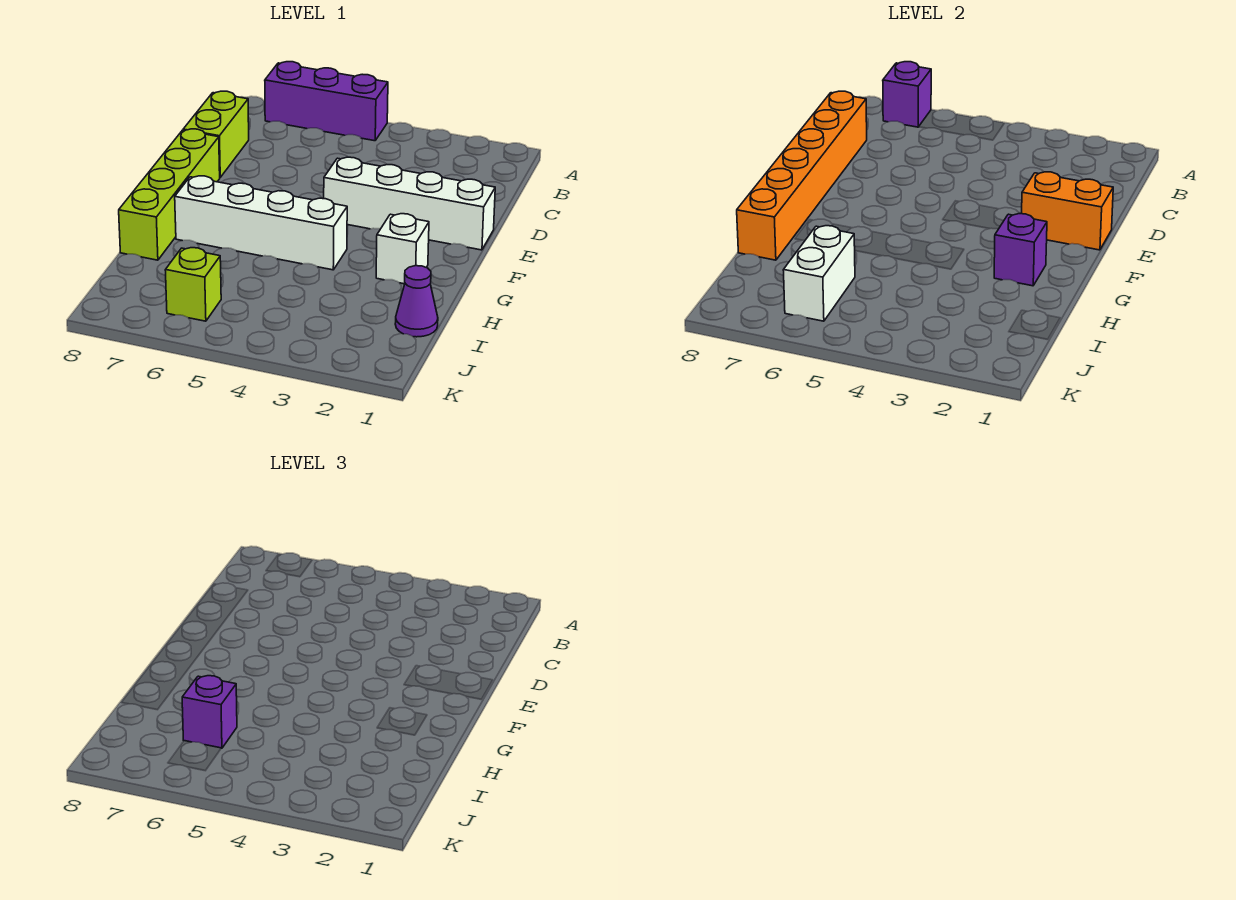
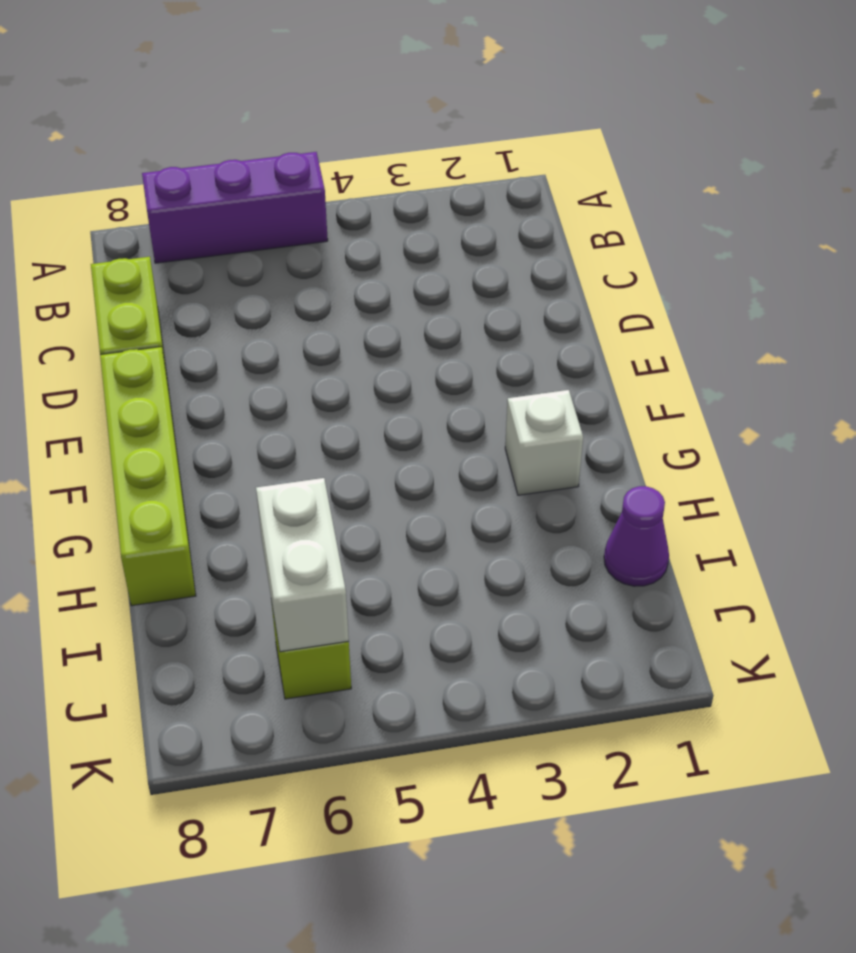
none -> white brick E1:E4 level 1
none -> white brick G4:G7 level 1
none -> purple brick A7 level 2

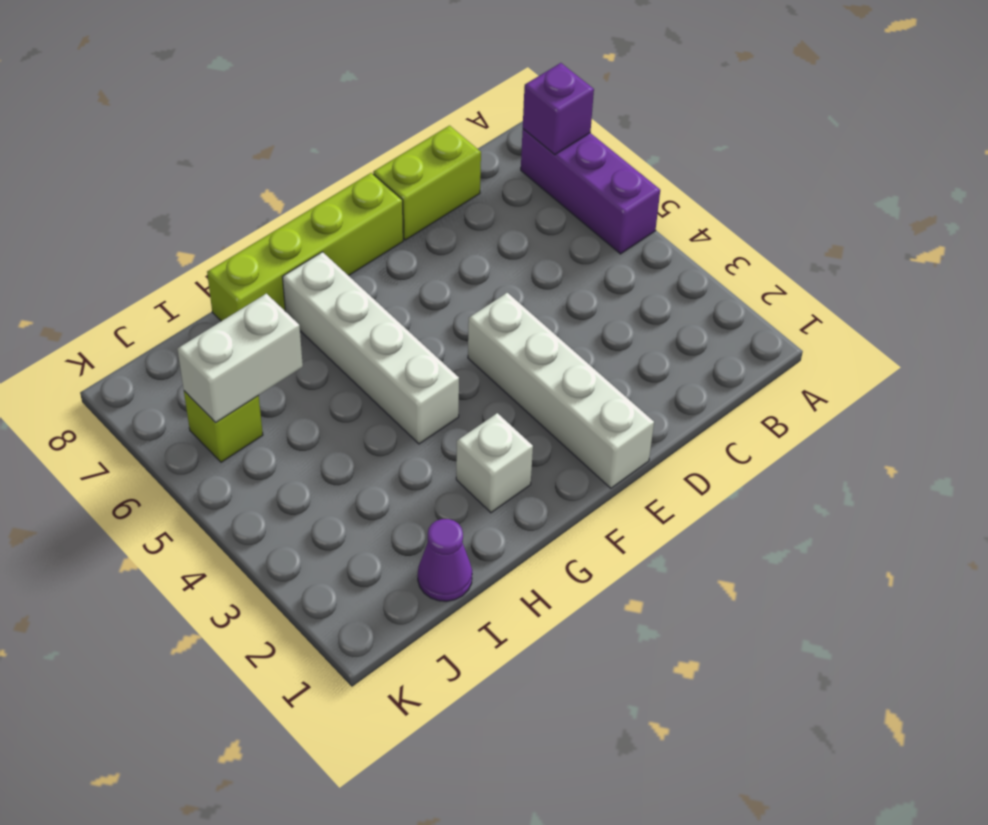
none -> orange brick C8:H8 level 2
none -> orange brick E1:E2 level 2
none -> purple brick G2 level 2

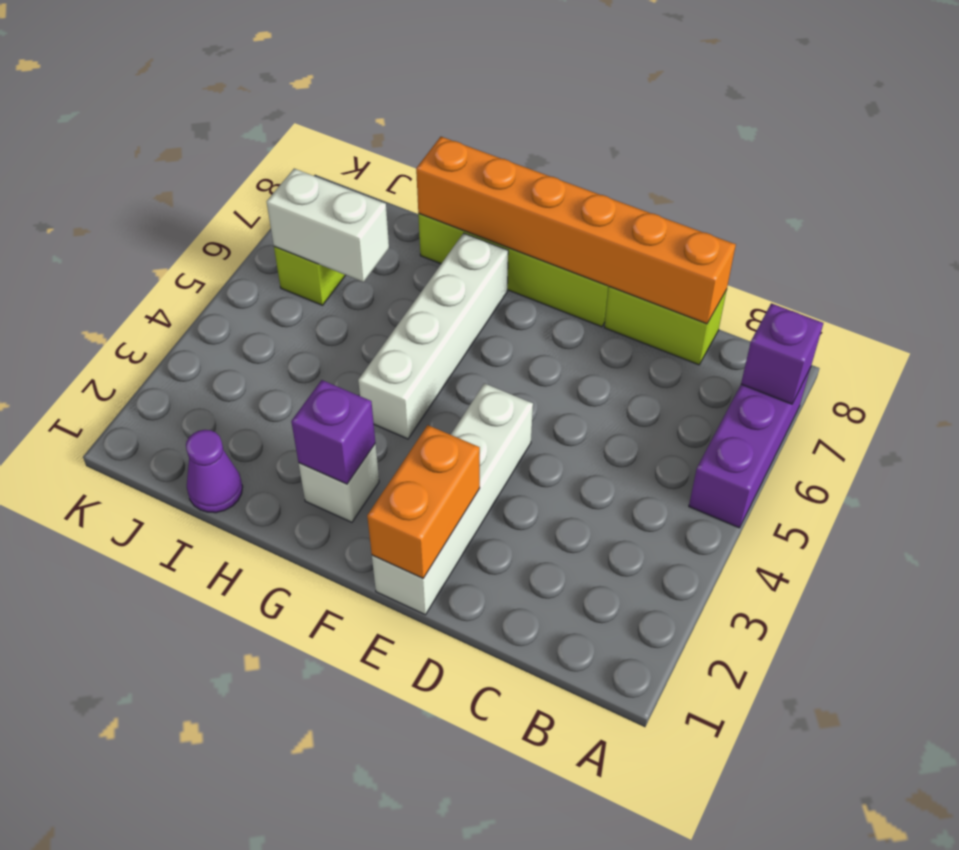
none -> purple brick I6 level 3

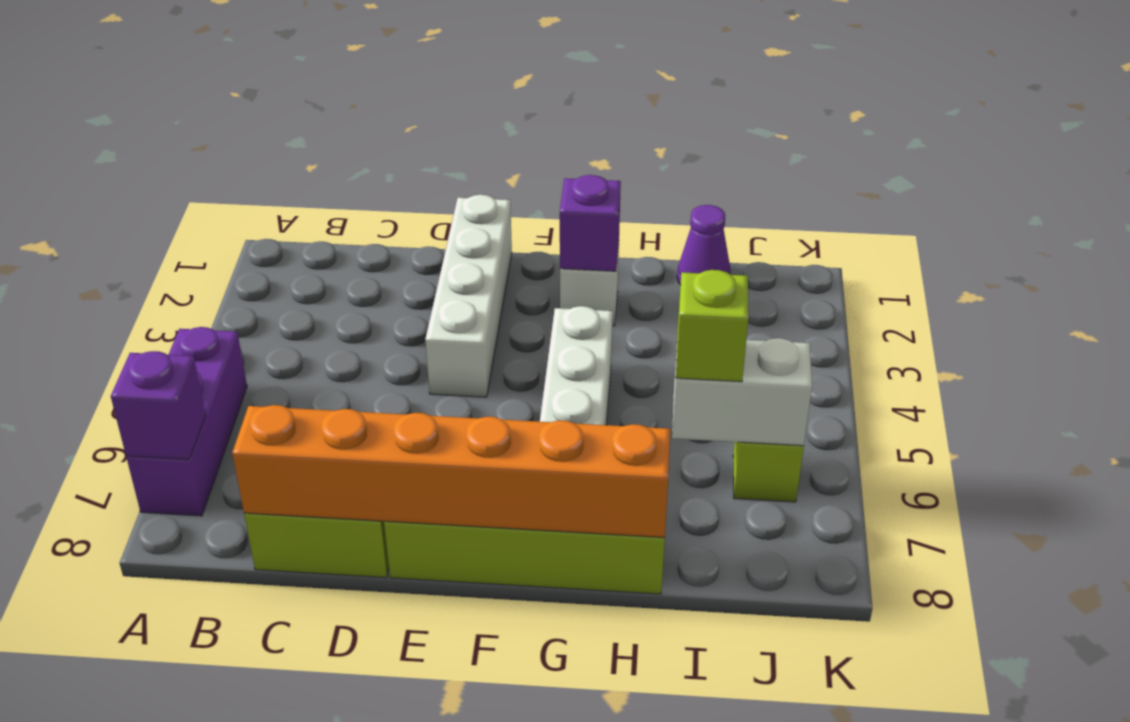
lime brick I6 level 3 -> purple brick I6 level 3
none -> orange brick E1:E2 level 2

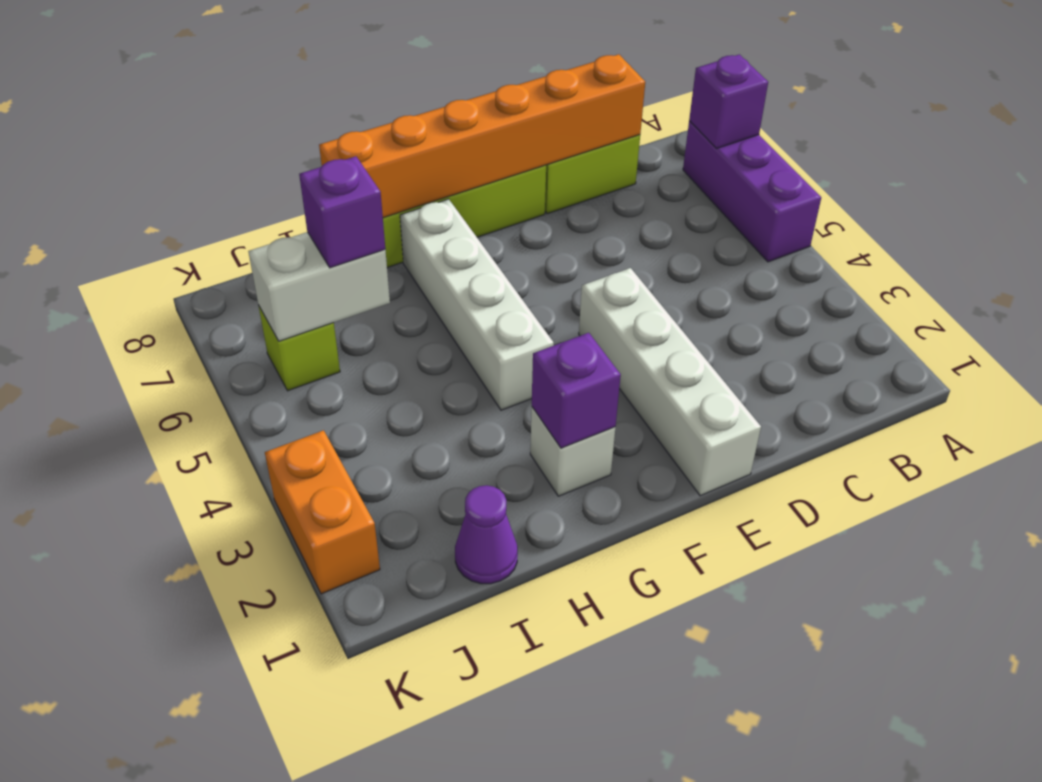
orange brick K2:K3 level 1 -> orange brick E1:E2 level 2

